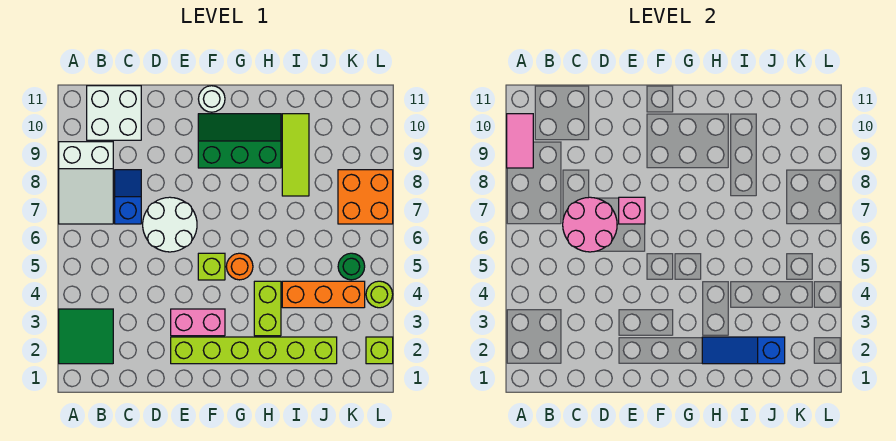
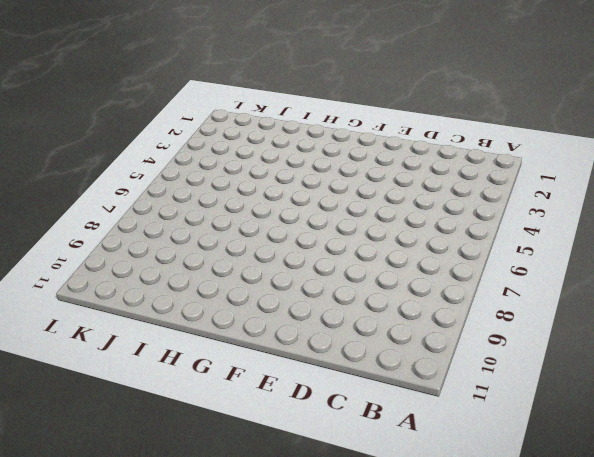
none -> green tile A2:B3 level 1
none -> white slope A7:B9 level 1 top 9
none -> white brick B10:C11 level 1

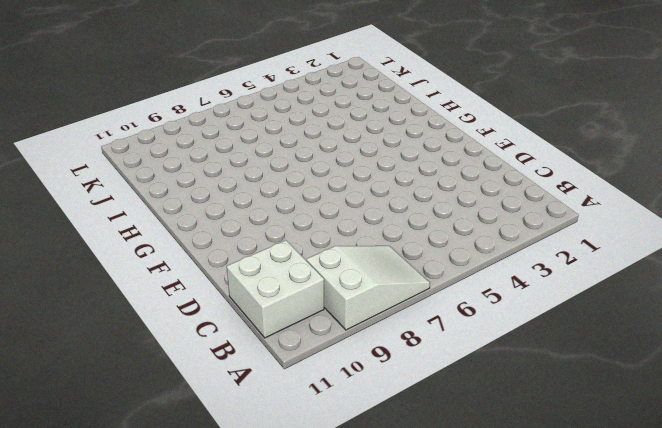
none -> green tile A2:B3 level 1
none -> blue slope C7:C8 level 1 top 7
none -> white round brick D6:E7 level 1

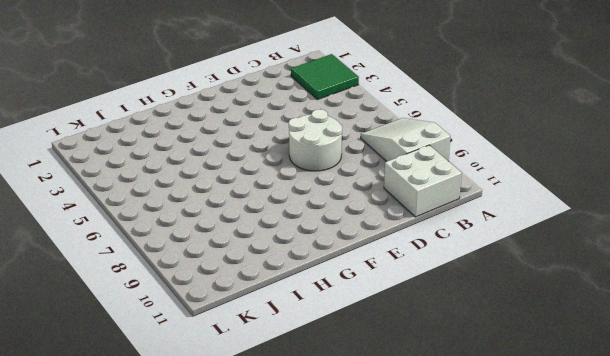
none -> blue slope C7:C8 level 1 top 7
none -> lime brick E2:J2 level 1
none -> pink brick E3:F3 level 1

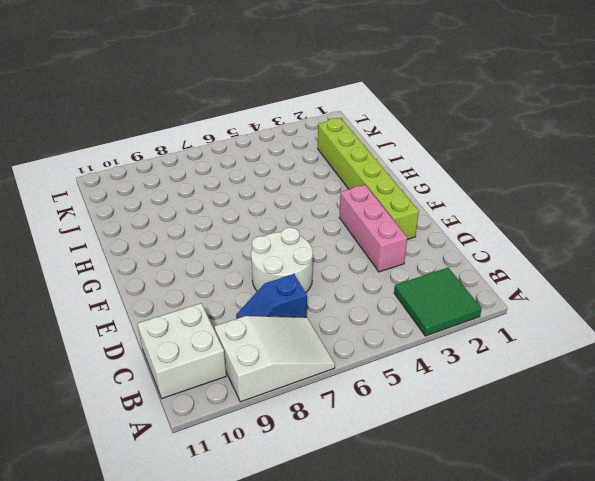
pink brick D3:F3 level 1 -> pink brick E3:F3 level 1
none -> lime brick F5 level 1
none -> green slope F9:H10 level 1 top 9
none -> white round brick F11 level 1

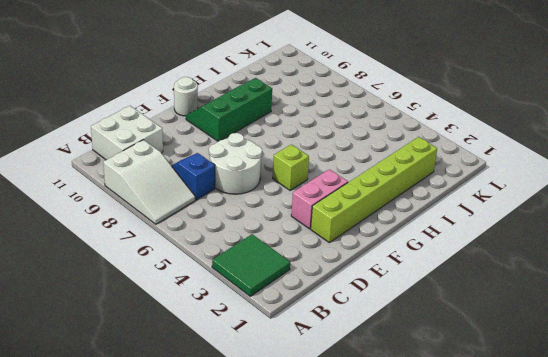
none -> orange round brick G5 level 1
none -> lime brick H3:H4 level 1
none -> orange brick I4:K4 level 1

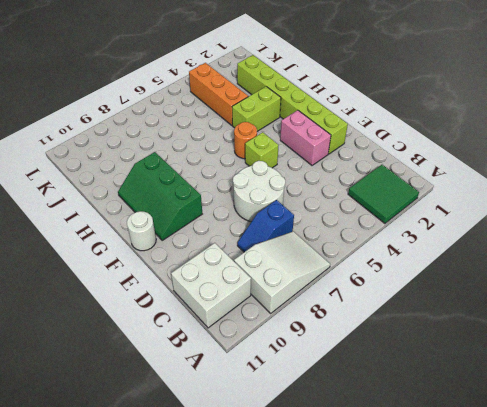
none -> lime tile I8:I10 level 1
none -> green round brick K5 level 1
none -> orange brick K7:L8 level 1

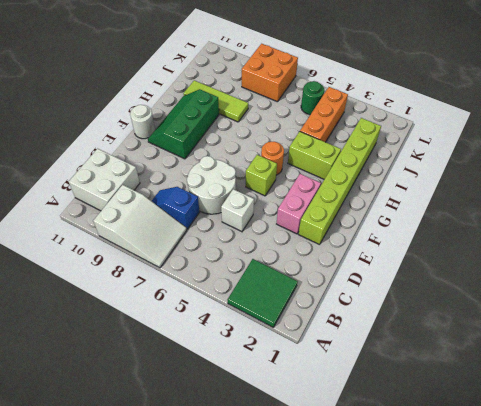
white brick D5 level 1 -> none
none -> lime brick L2 level 1
none -> lime round brick L4 level 1
none -> pink tile A9:A10 level 2

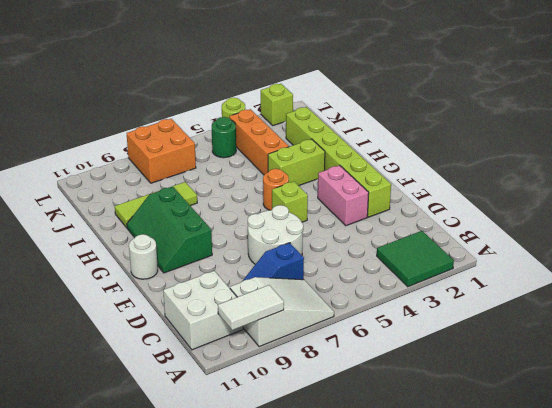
white tile A9:A10 level 2 -> pink tile A9:A10 level 2
none -> pink round brick C6:D7 level 2
none -> pink brick E7 level 2
none -> blue slope H2:J2 level 2 top J

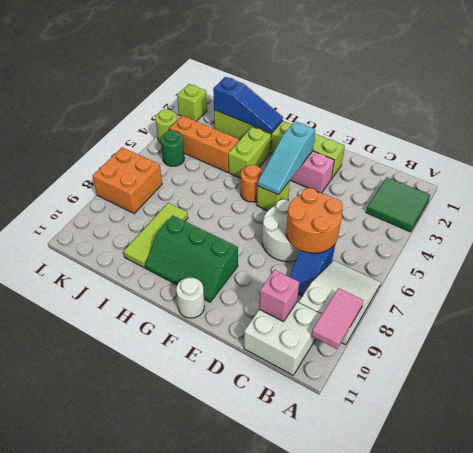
orange round brick C6:D7 level 2 -> pink round brick C6:D7 level 2
pink brick C10 level 2 -> pink brick E7 level 2
cyan slope F3:F5 level 2 top 3 -> none

